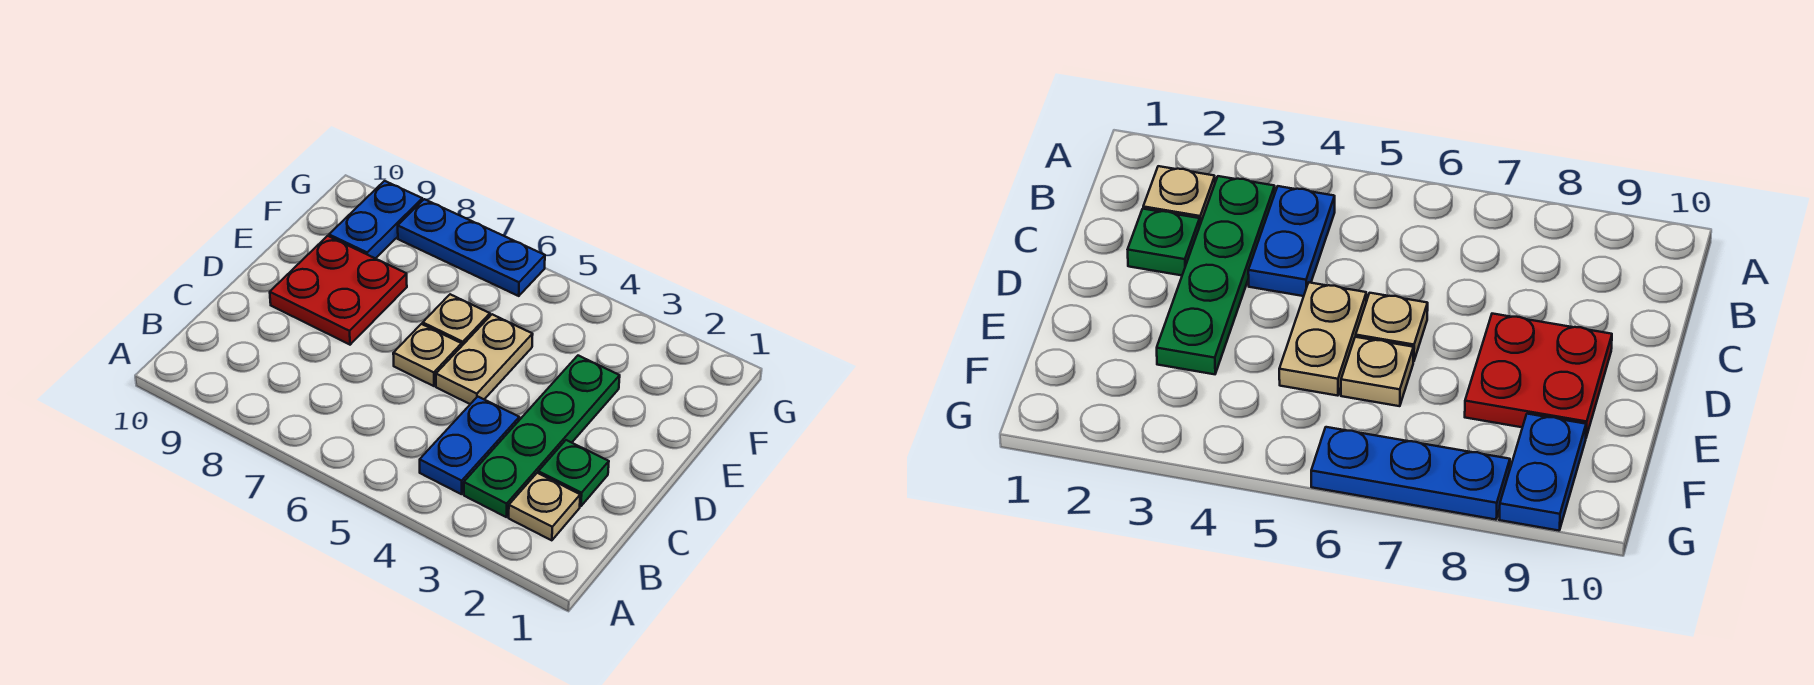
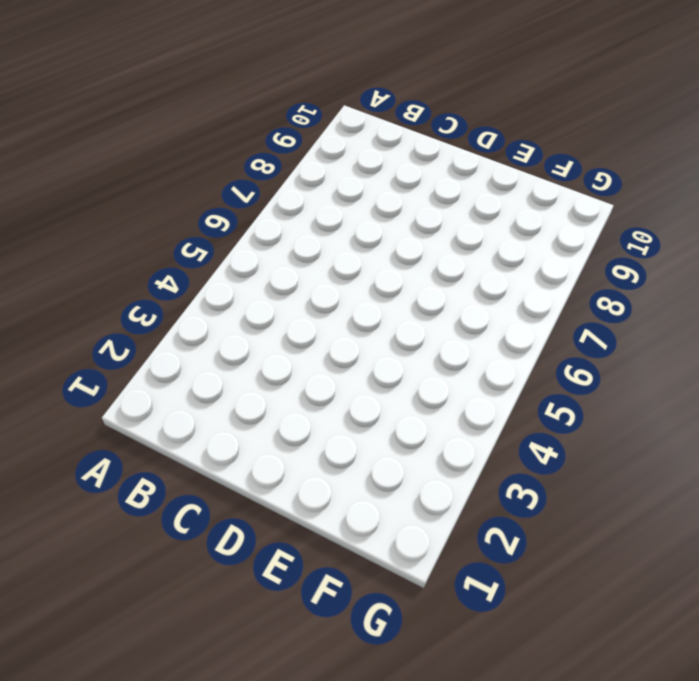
none -> tan plate B2 level 1
none -> green plate B3:E3 level 1

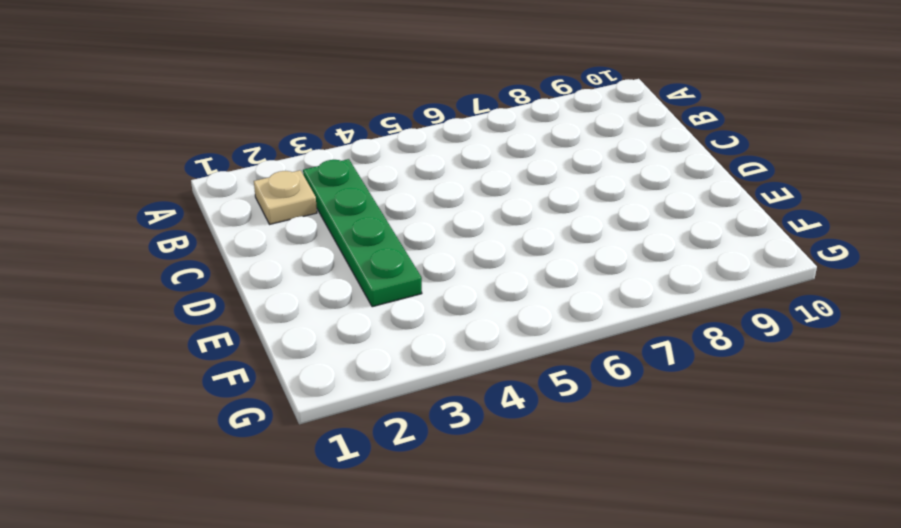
none -> blue plate B4:C4 level 1
none -> green plate C2 level 1

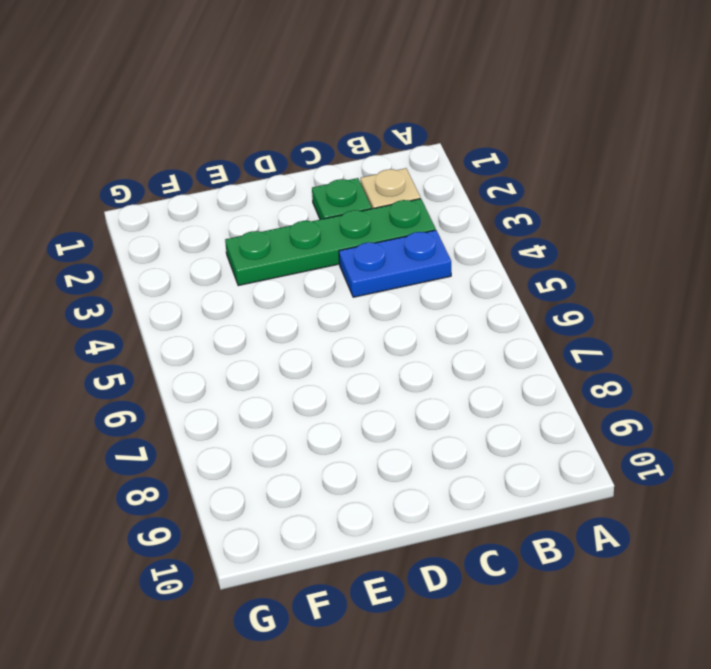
none -> tan plate D5:E5 level 1
none -> tan plate D6 level 1

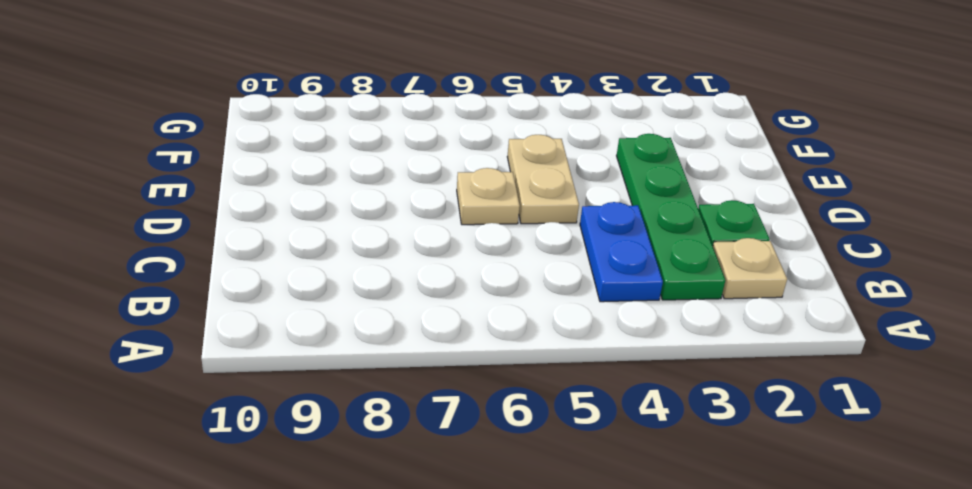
none -> red plate D8:E9 level 1
none -> tan plate E6 level 1

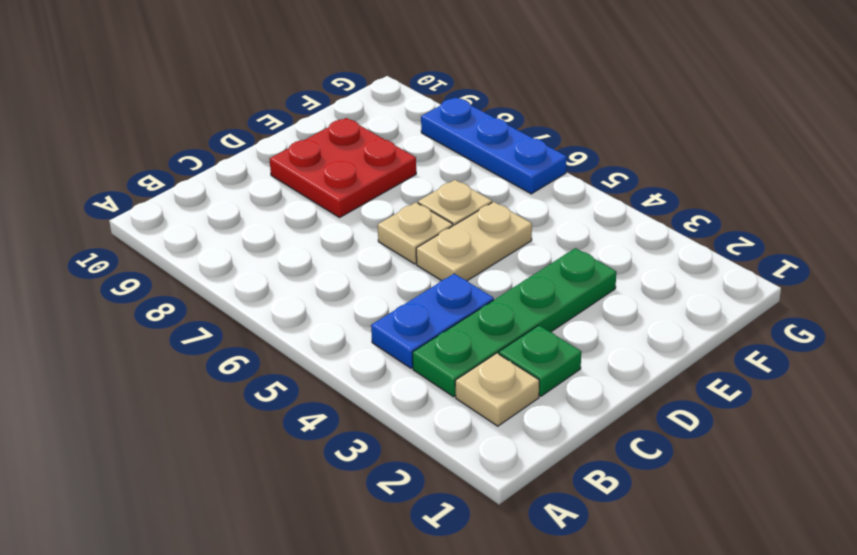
none -> blue plate F9:G9 level 1

